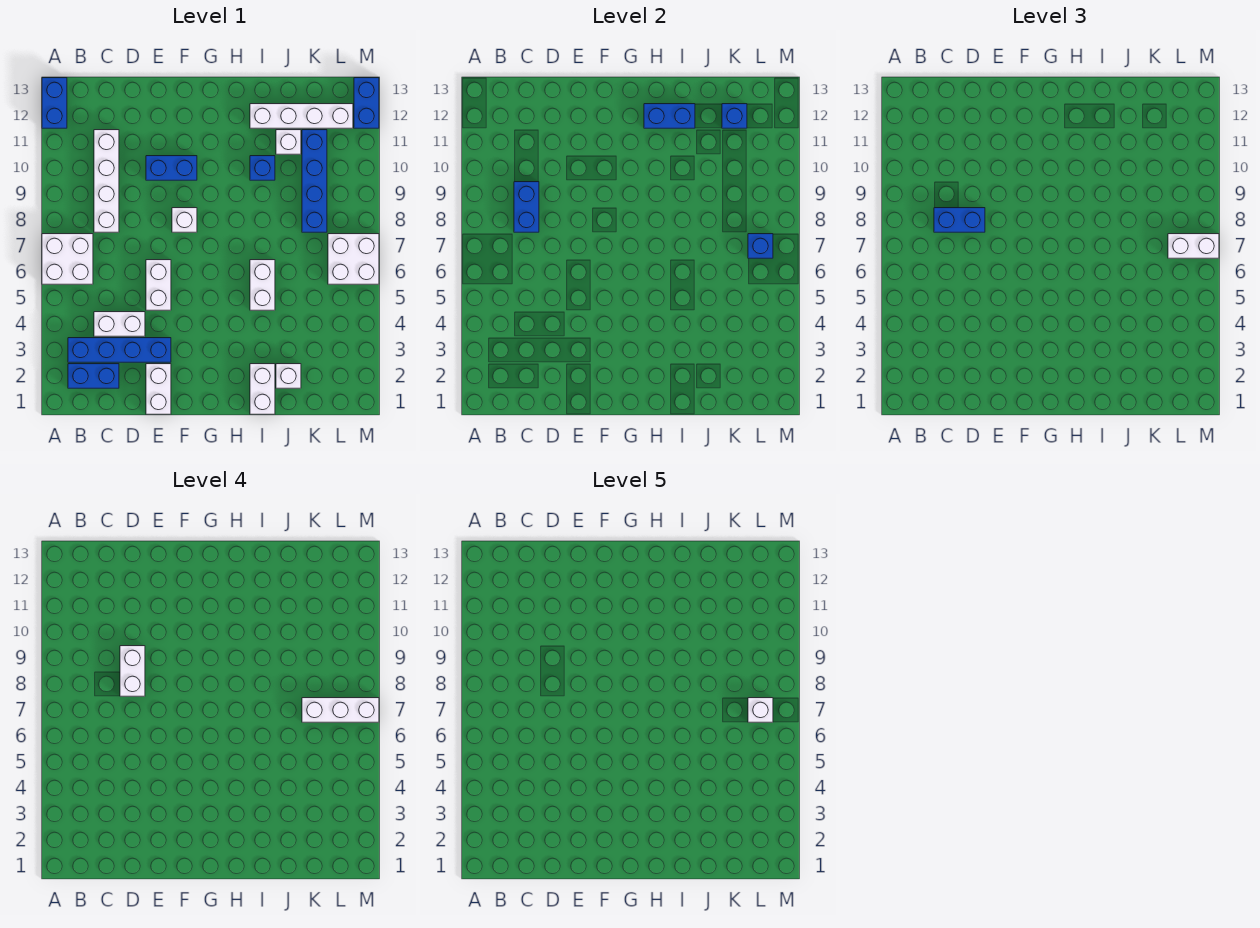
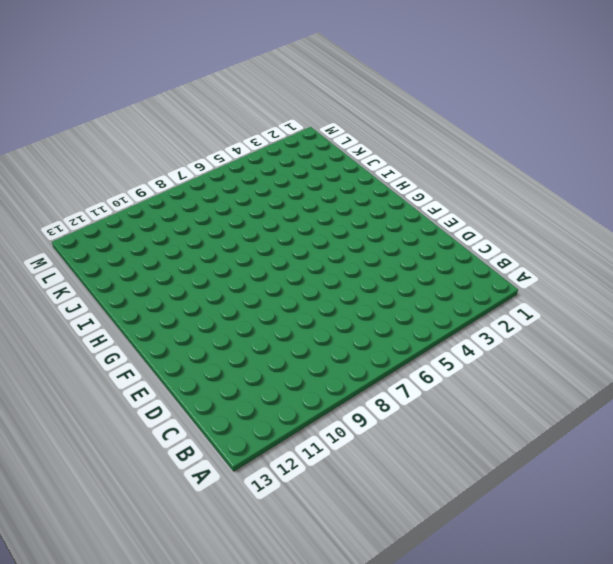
none -> white brick A6:B7 level 1
none -> blue brick A12:A13 level 1
none -> blue brick B2:C2 level 1

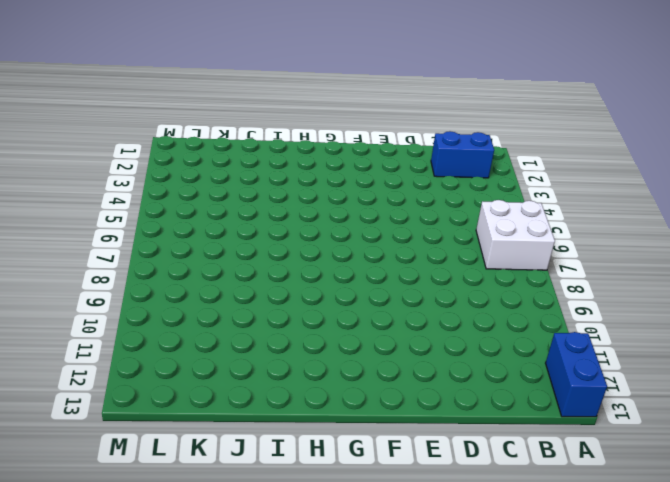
none -> blue brick B3:E3 level 1
none -> white brick C4:D4 level 1
none -> white brick C8:C11 level 1

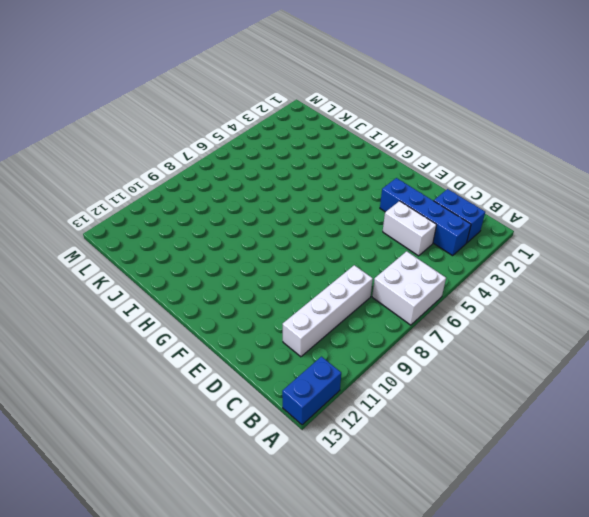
none -> white brick E1:E2 level 1
none -> white brick E5:E6 level 1
none -> blue brick E10:F10 level 1

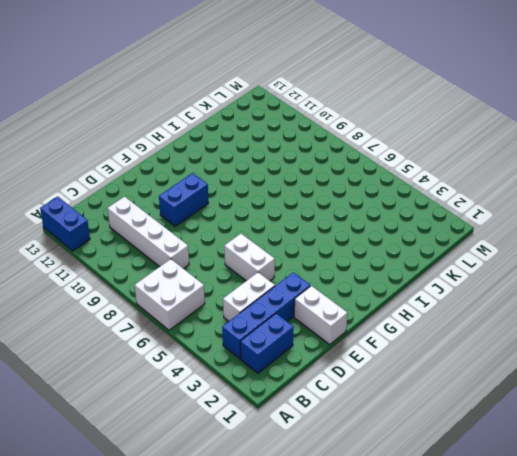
none -> white brick F8 level 1
none -> white brick I1:I2 level 1
none -> white brick I5:I6 level 1

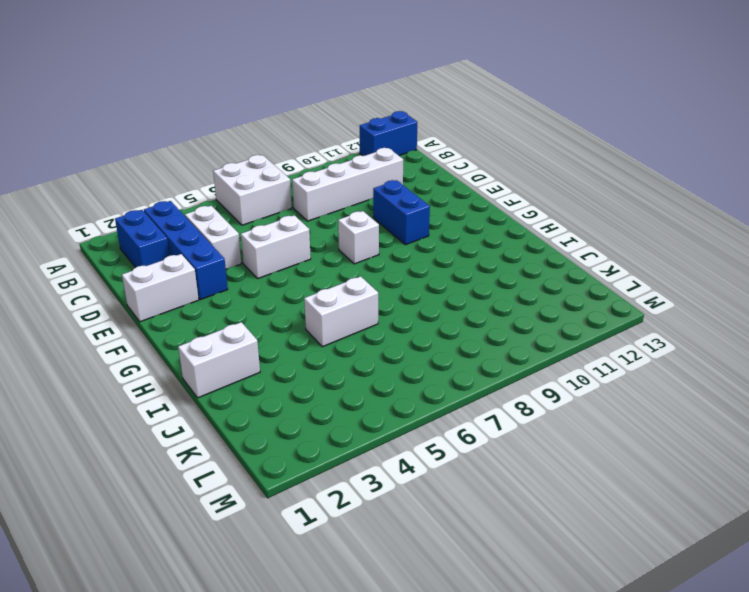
none -> blue brick I10 level 1
none -> white brick I12:L12 level 1
none -> white brick J2 level 1

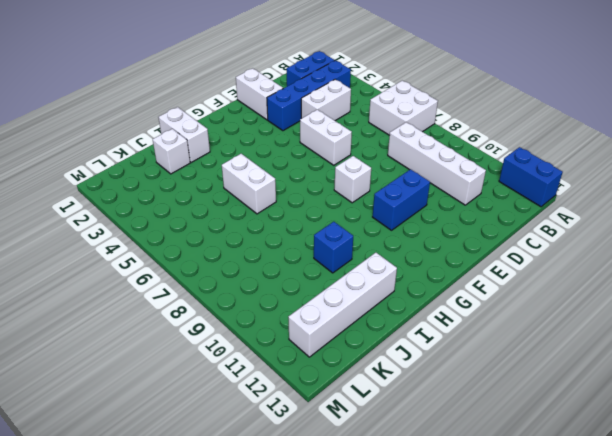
none -> white brick J11 level 1
none -> blue brick K8:K11 level 1
none -> white brick L6:M7 level 1

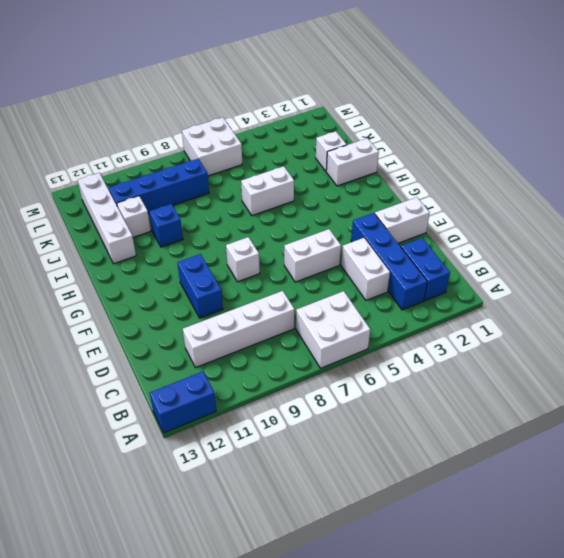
none -> blue brick M12:M13 level 1
none -> blue brick C8:C9 level 2
none -> blue brick H12:I12 level 2

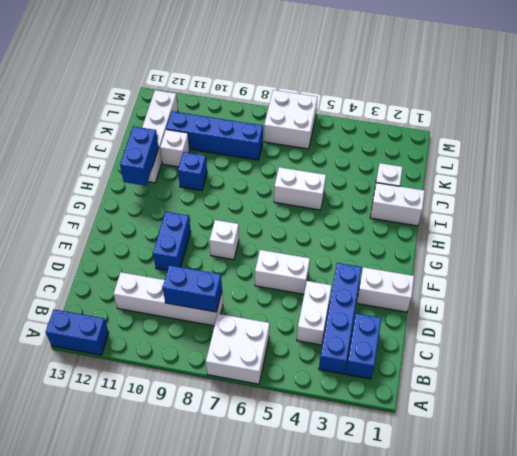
none -> blue brick M12:M13 level 1
none -> blue brick K12 level 2
none -> blue brick L7 level 2

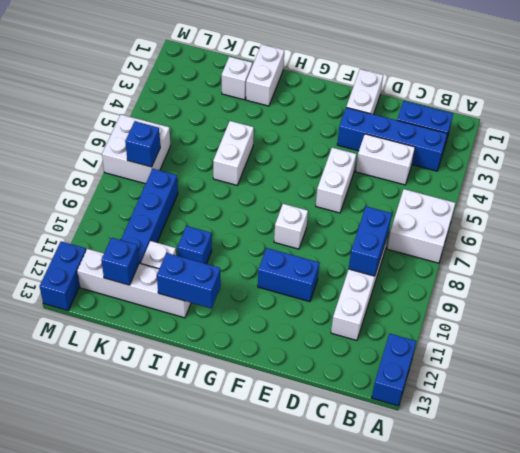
none -> blue brick C8:D8 level 3
none -> white brick L7:M7 level 3
none -> white brick D8:D9 level 4

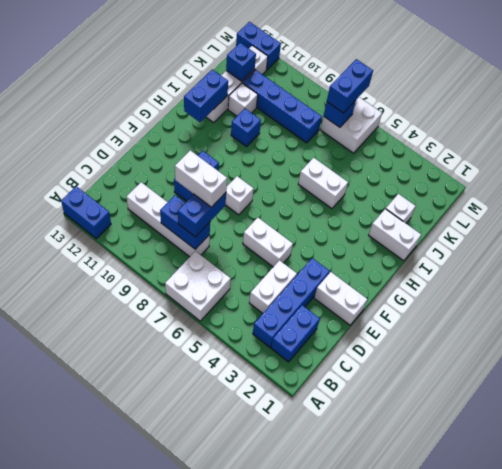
blue brick L7:M7 level 3 -> white brick L7:M7 level 3
none -> white brick K7:M7 level 4
none -> white brick L7 level 5

